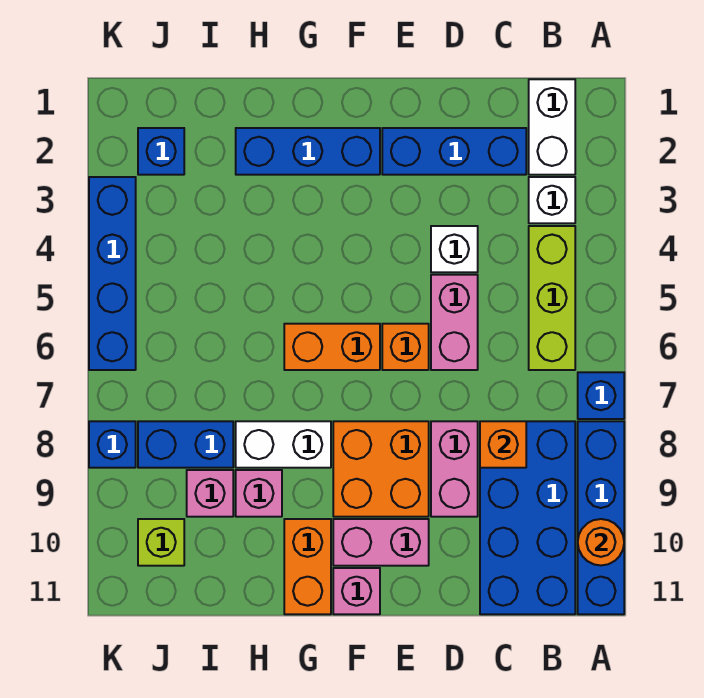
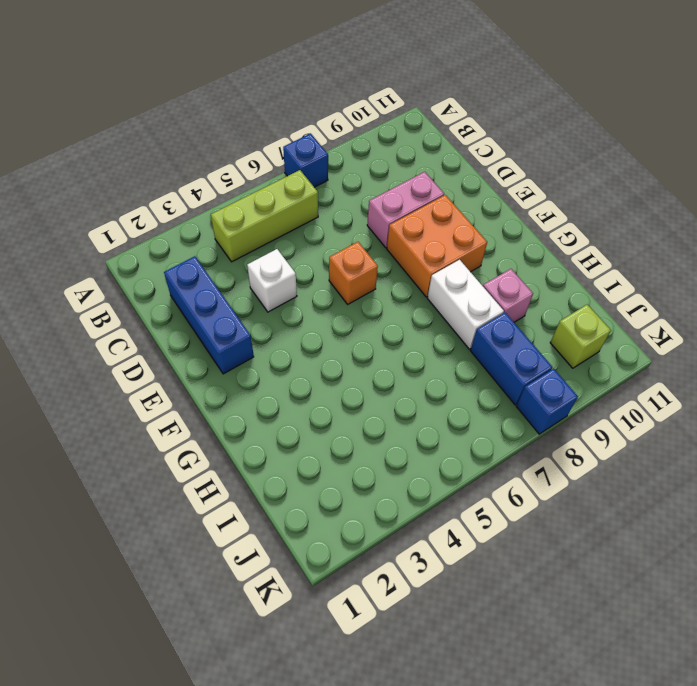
none -> blue brick A8:A11 level 1
none -> white brick B1:B2 level 1
none -> white brick B3 level 1

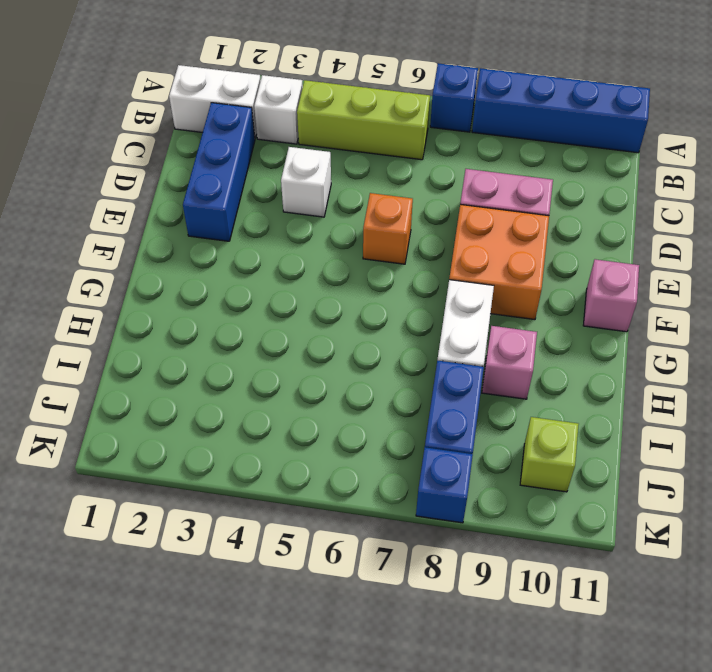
none -> blue brick B8:C11 level 1
none -> pink brick D5:D6 level 1
none -> pink brick E10:F10 level 1

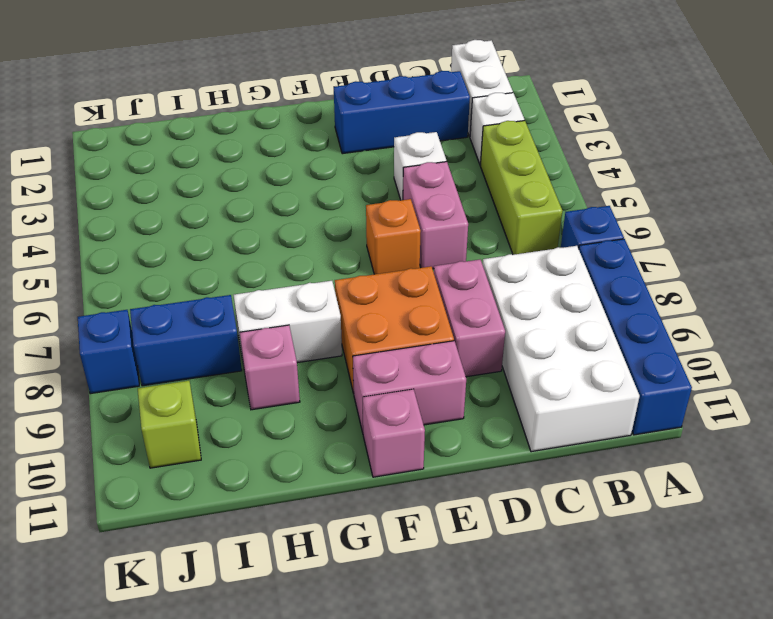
white brick B8:C11 level 1 -> blue brick B8:C11 level 1
none -> blue brick F2:H2 level 1
none -> orange brick F6:G6 level 1
none -> orange brick G10:G11 level 1

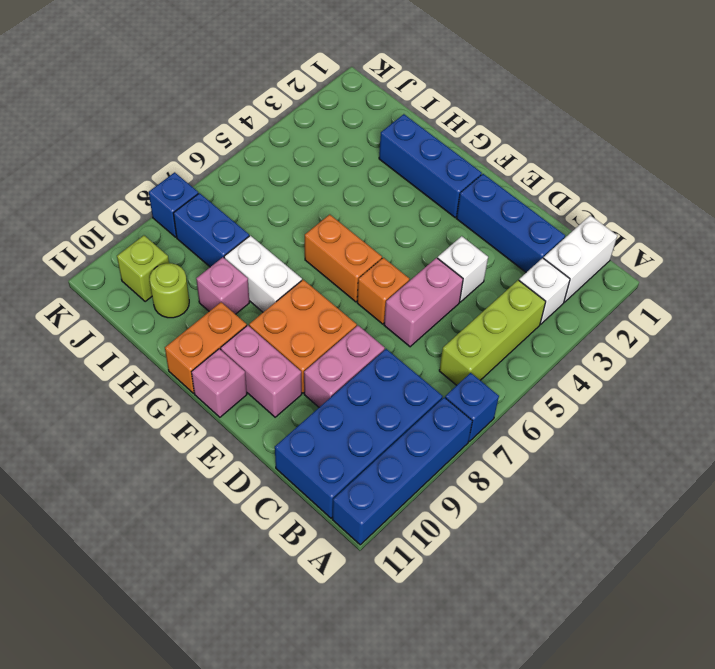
lime round brick I10 level 1 -> none
none -> pink brick I9 level 1
none -> blue brick J2 level 1
none -> blue brick K3:K6 level 1

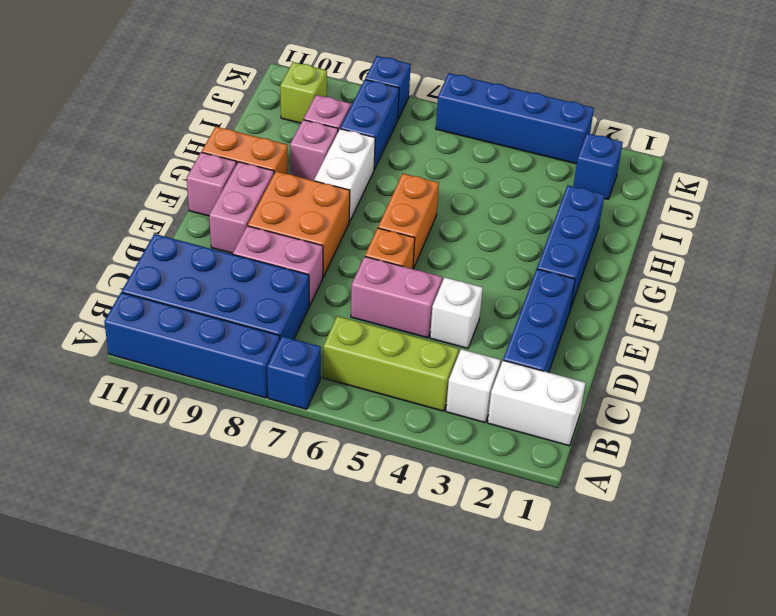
none -> orange round brick A10 level 2
none -> orange brick C8 level 2

